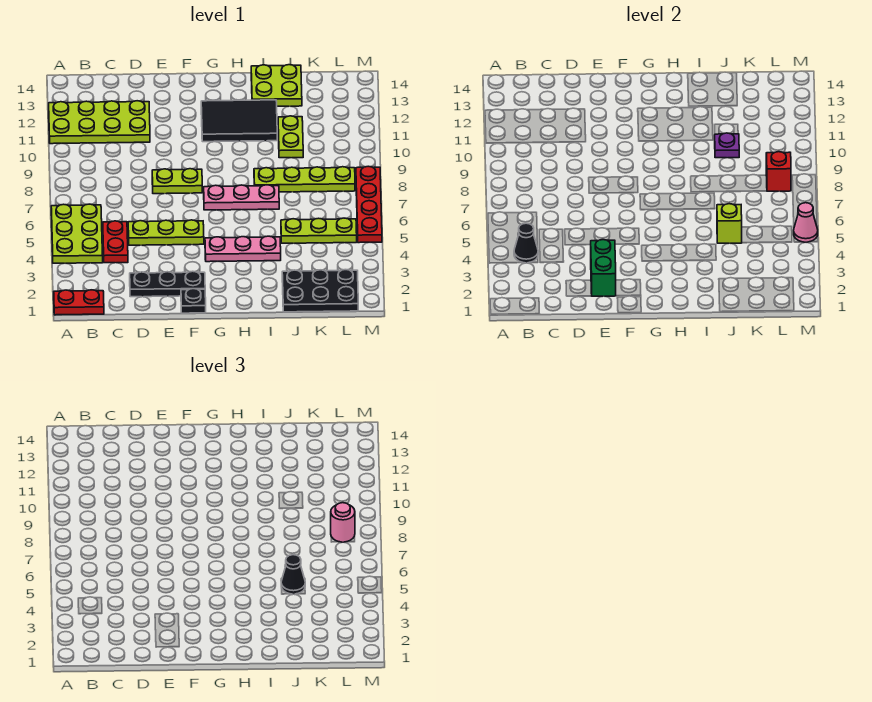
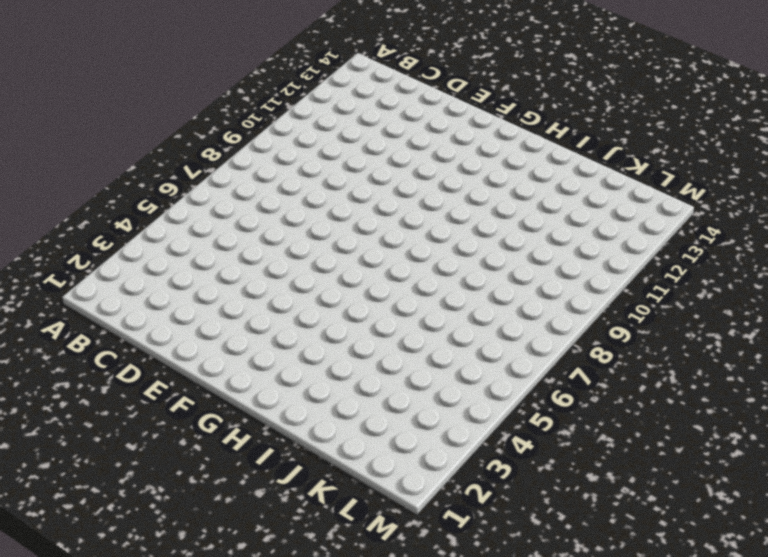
none -> red plate A1:B1 level 1
none -> lime plate A4:B6 level 1
none -> lime plate A11:D12 level 1

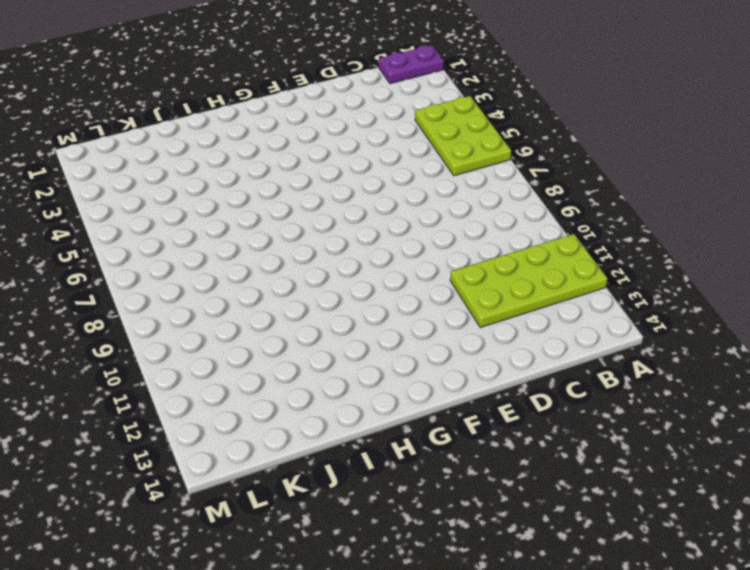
purple plate A1:B1 level 1 -> red plate A1:B1 level 1
none -> red plate C4:C5 level 1
none -> black plate D2:F2 level 1
none -> lime plate D5:F5 level 1

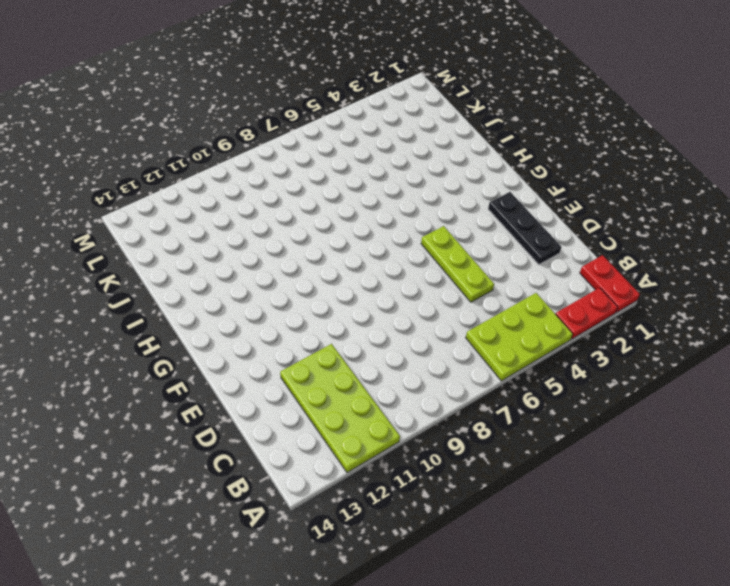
red plate A2:A3 level 1 -> red plate C4:C5 level 1
none -> lime plate E8:F8 level 1
none -> black plate F1 level 1
none -> pink plate G4:I4 level 1

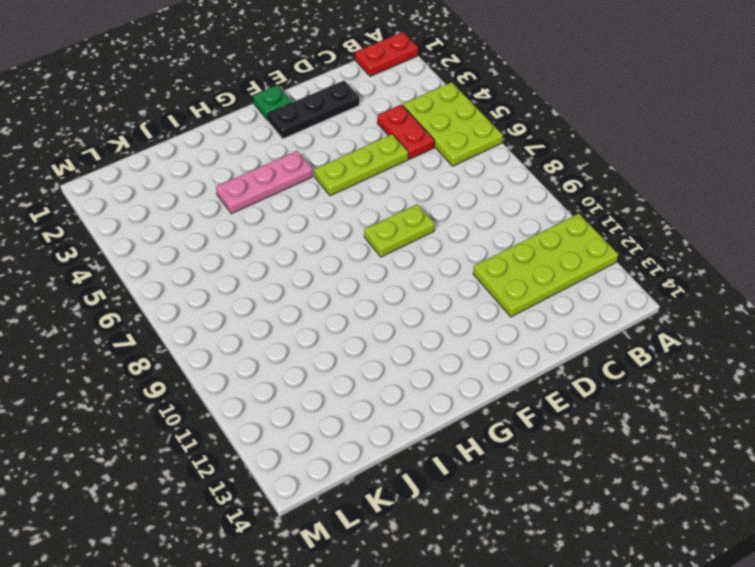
green plate F1 level 1 -> black plate F1 level 1
none -> pink plate G7:I7 level 1
none -> black tile G11:I12 level 1
none -> lime plate I8:L8 level 1

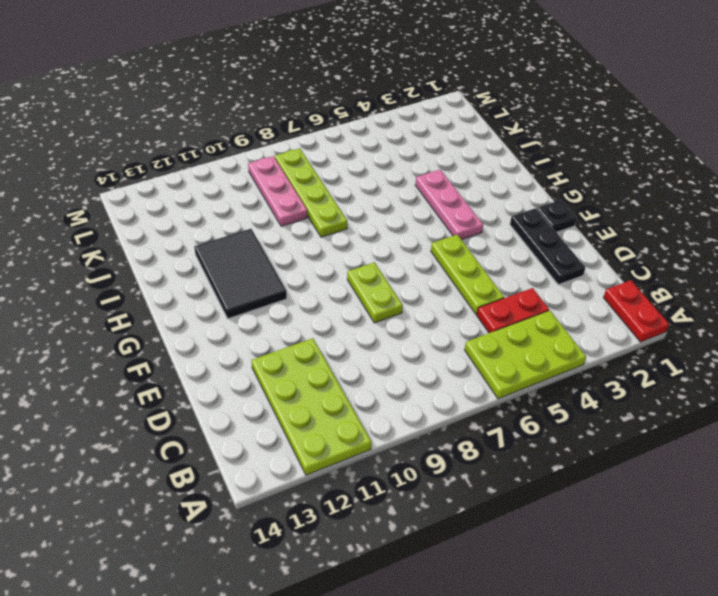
pink plate J9:L9 level 1 -> pink plate G7:I7 level 1
none -> lime plate I13:J14 level 1
none -> black plate J1:L2 level 1
none -> lime plate J5:L5 level 1

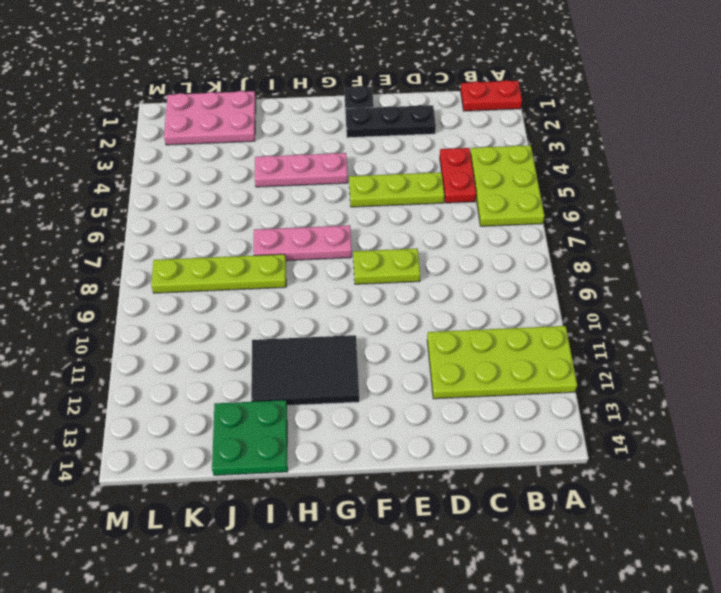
green plate I13:J14 level 1 -> lime plate I13:J14 level 1
pink plate J1:L2 level 1 -> black plate J1:L2 level 1
none -> lime plate J5:L5 level 1
none -> lime plate J10:J11 level 1
none -> red plate M5:M8 level 1

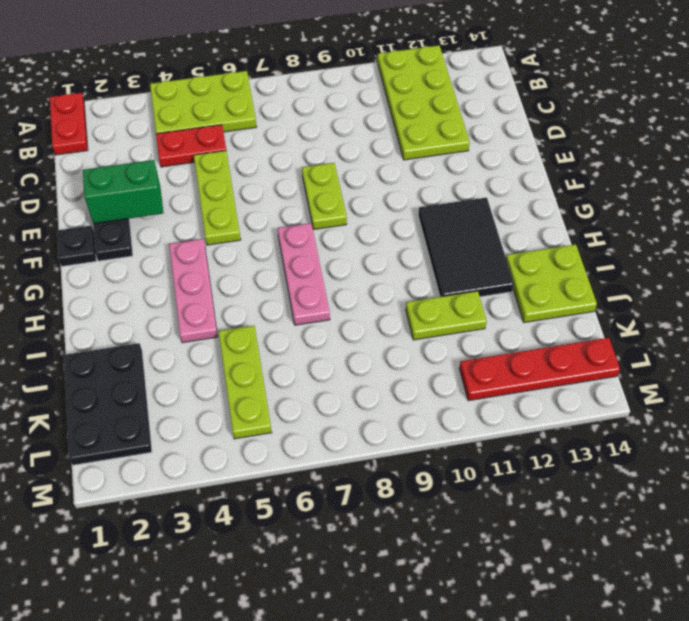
red plate L11:L14 level 1 -> red plate M5:M8 level 1
none -> lime plate I8:L8 level 1
none -> black cone B4 level 2
none -> lime brick J5 level 2

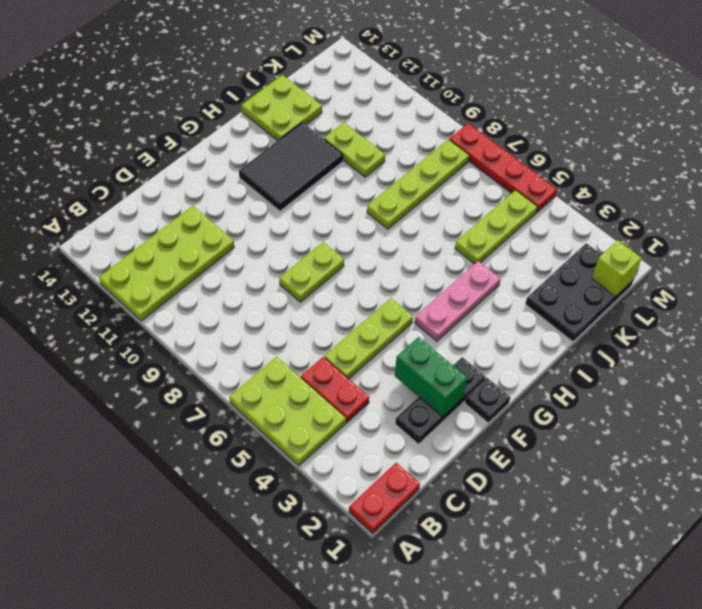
lime brick L1 level 2 -> lime brick J5 level 2
none -> pink plate G7:I7 level 1
none -> black cone B4 level 2
none -> purple plate J10 level 2

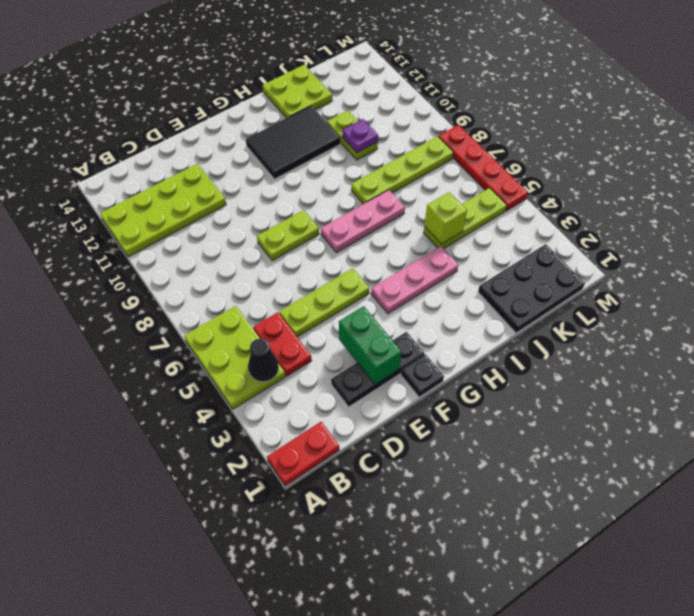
none -> red brick L8 level 2
none -> pink cone M5 level 2
none -> black cone J5 level 3

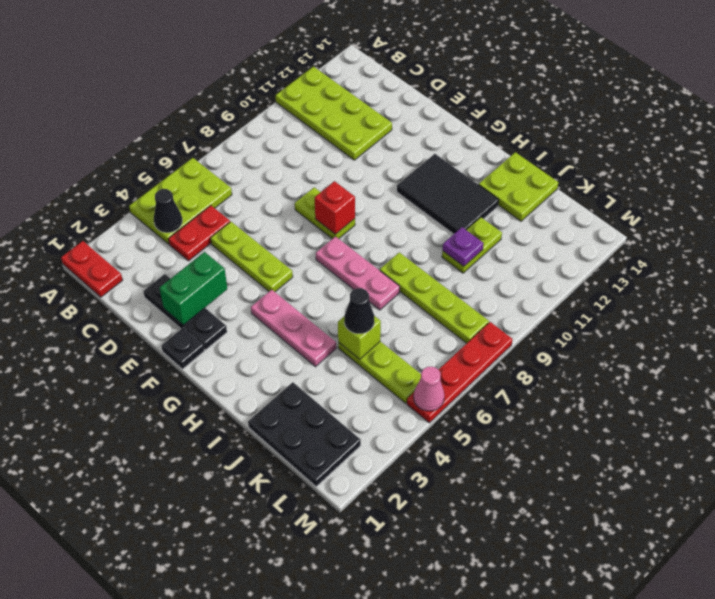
red brick F8 level 2 -> red brick L8 level 2
none -> pink round brick L8 level 3

